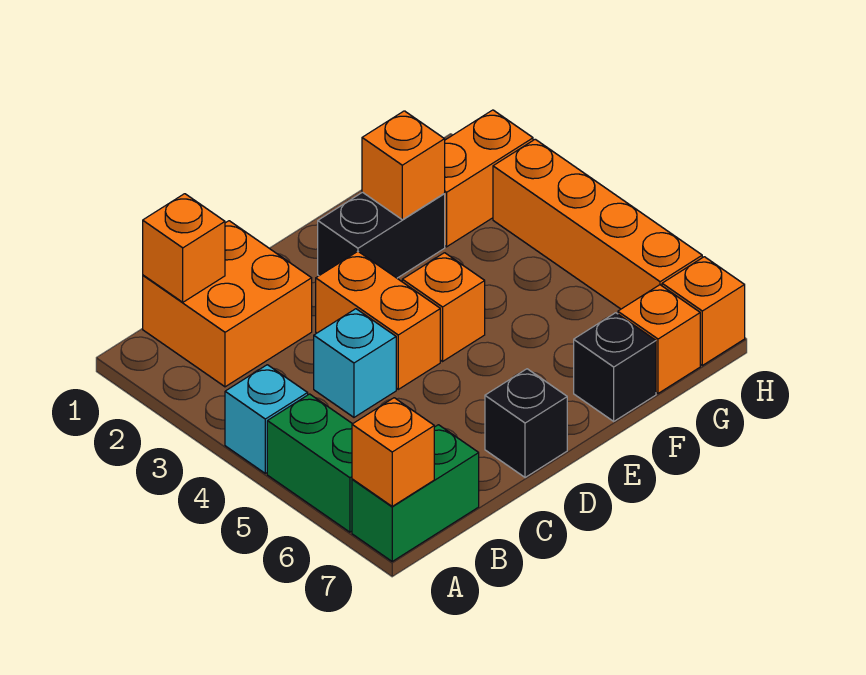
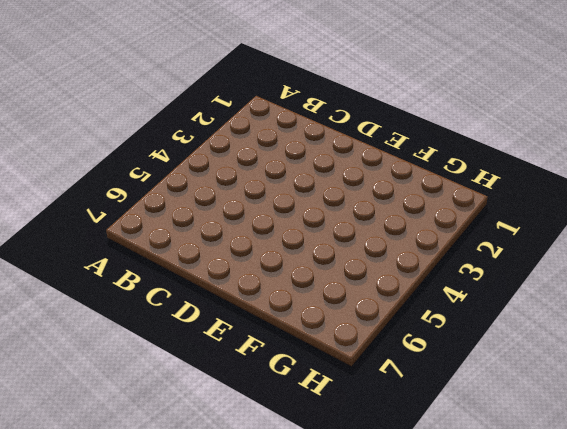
none -> cyan brick A4 level 1
none -> green brick A5:A6 level 1
none -> green brick A7:B7 level 1

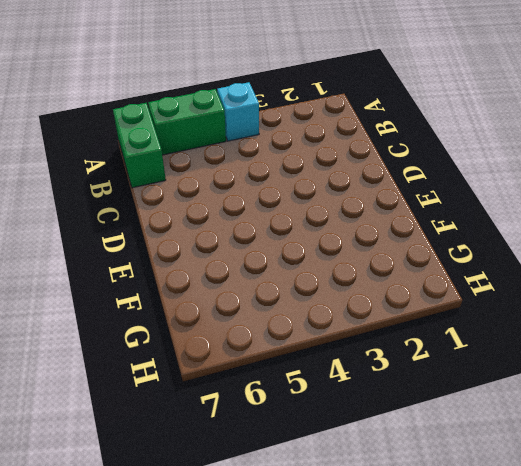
none -> orange brick B1:C2 level 1
none -> cyan brick C4 level 1
none -> orange brick D3:D4 level 1

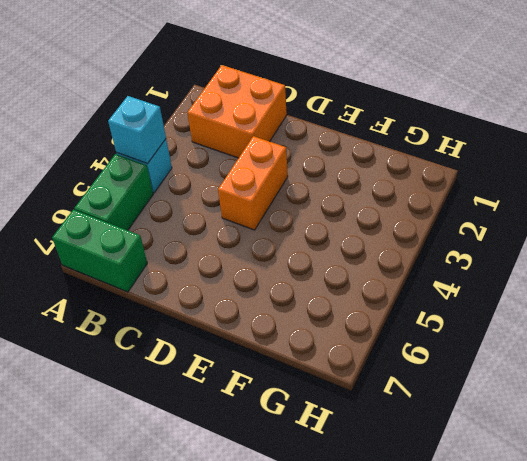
cyan brick A4 level 2 -> cyan brick C4 level 1
none -> black brick D7 level 1
none -> black brick E2:F2 level 1
none -> orange brick E4 level 1

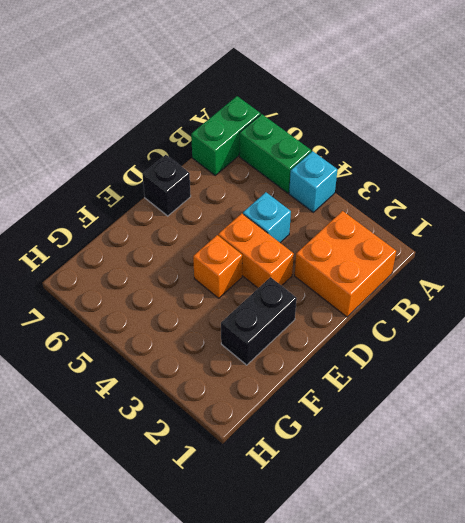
none -> black brick F7 level 1
none -> orange brick G2:H2 level 1
none -> orange brick G7 level 1

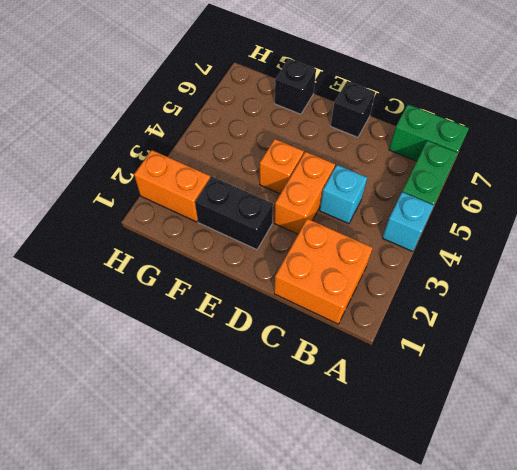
none -> orange brick G7 level 1
none -> orange brick H3:H6 level 1
none -> orange brick H7 level 1

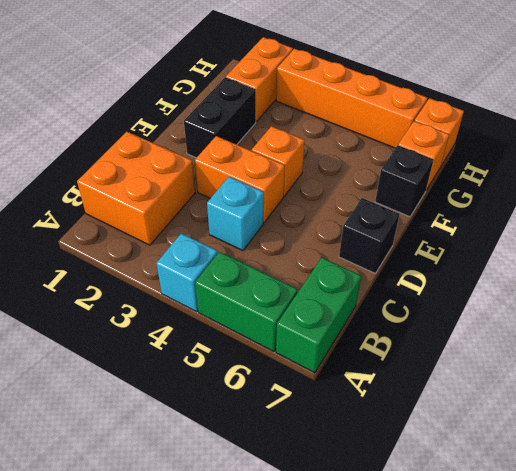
none -> orange brick A7 level 2
none -> orange brick B1 level 2
none -> orange brick F2 level 2

